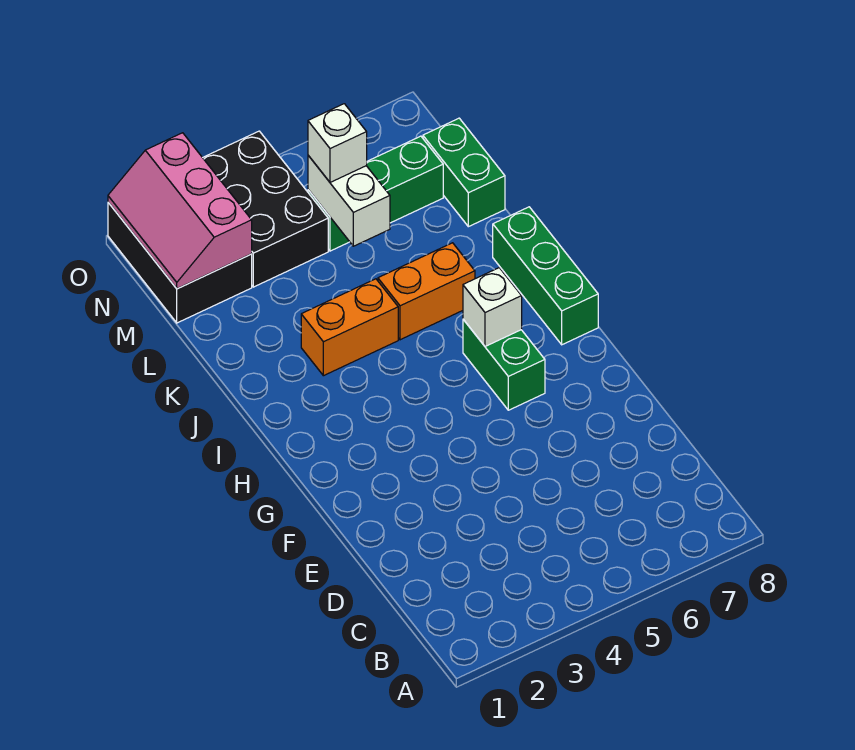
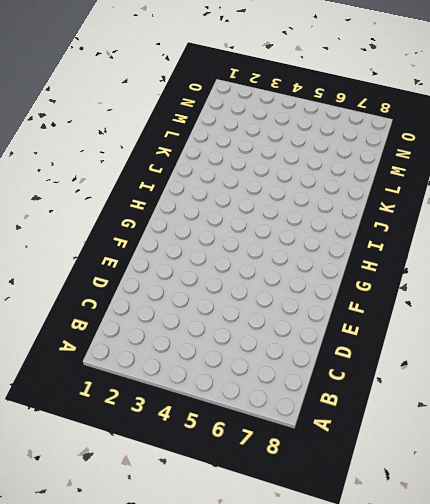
none -> green brick G6:H6 level 1
none -> green brick H8:J8 level 1
none -> orange brick J3:J4 level 1

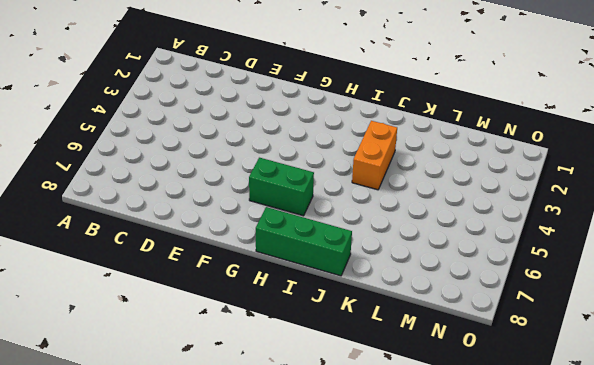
none -> orange brick J5:J6 level 1
none -> green brick L8:M8 level 1
none -> black brick M1:O2 level 1

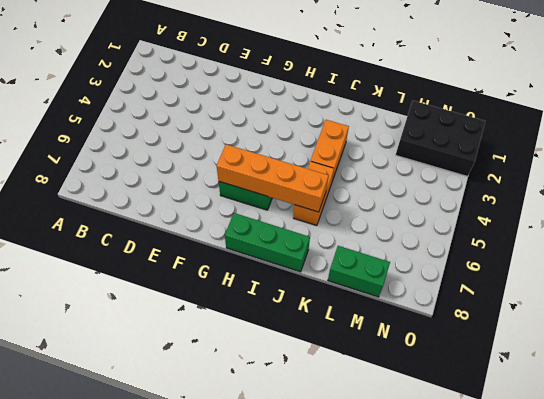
orange brick G6:J6 level 2 -> white brick H6 level 2
none -> black brick M3:O4 level 1
none -> green brick M5:M7 level 1
none -> white brick L5:M5 level 2

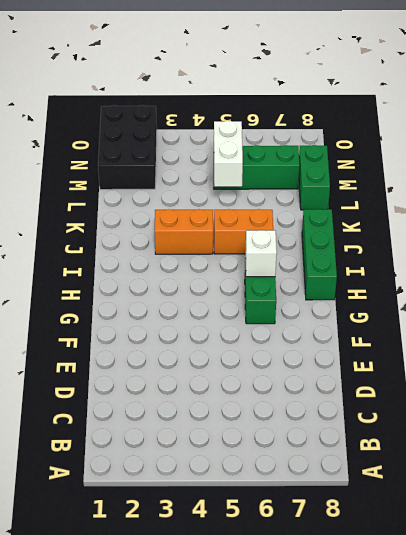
none -> black brick M3:O4 level 1
none -> pink slope M1:O2 level 2 top 2
none -> white brick M5 level 3

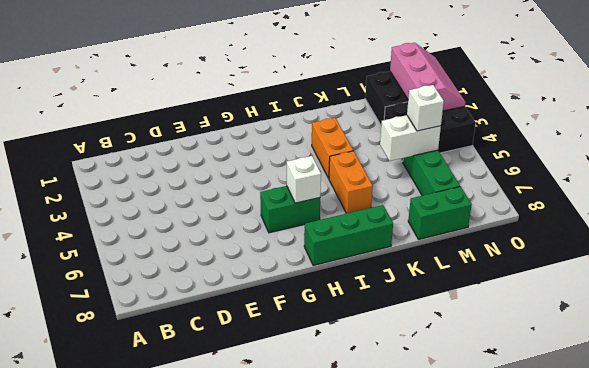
pink slope N1:O3 level 2 top N -> pink slope M1:O2 level 2 top 2

